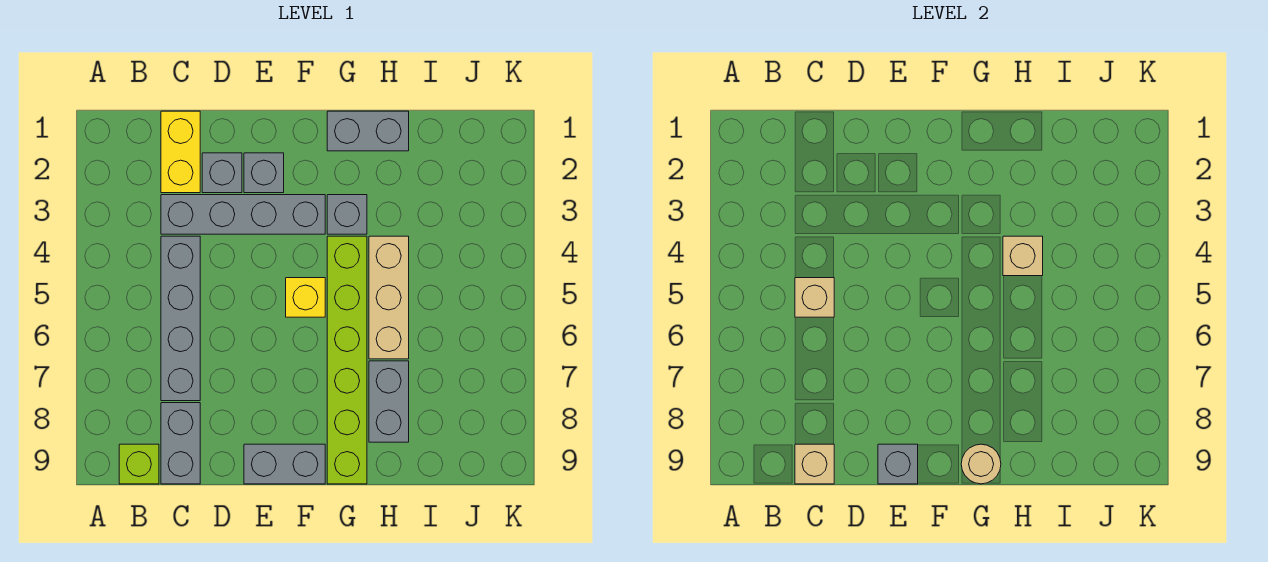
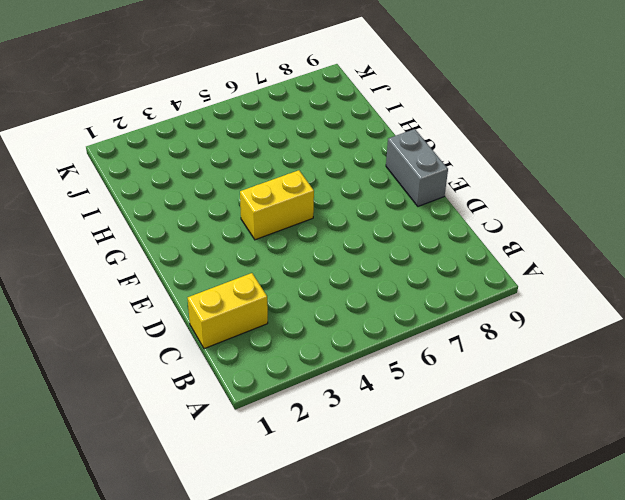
yellow brick F4:F5 level 1 -> yellow brick F5 level 1
none -> lime brick B9 level 1
none -> grey brick C3:F3 level 1
none -> grey brick C4:C7 level 1

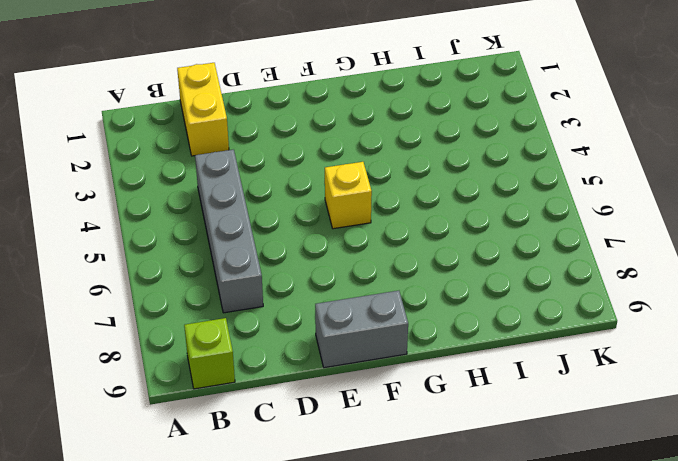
none -> grey brick C3:F3 level 1
none -> grey brick C8:C9 level 1
none -> grey brick D2 level 1

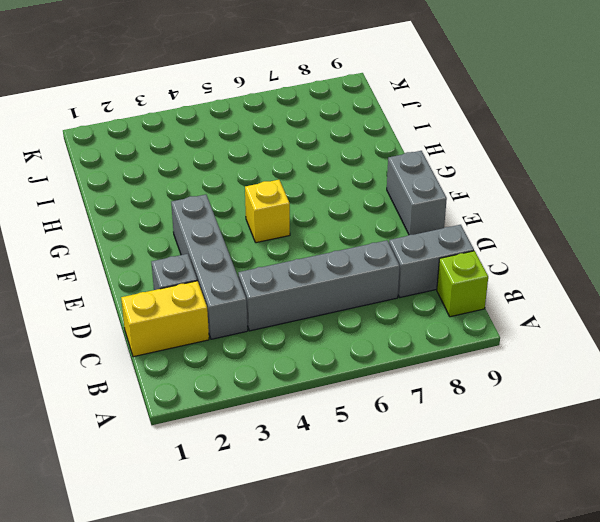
none -> grey brick E2 level 1
none -> grey brick G1:H1 level 1
none -> grey brick G3 level 1

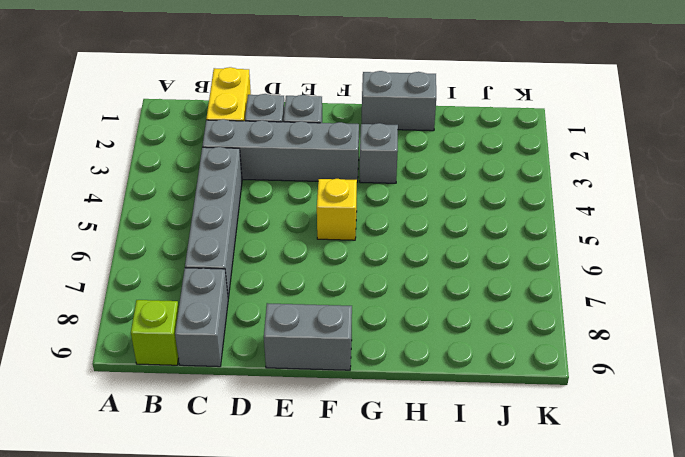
none -> lime brick G4:G9 level 1
none -> tan brick H4:H6 level 1
none -> grey brick H7:H8 level 1

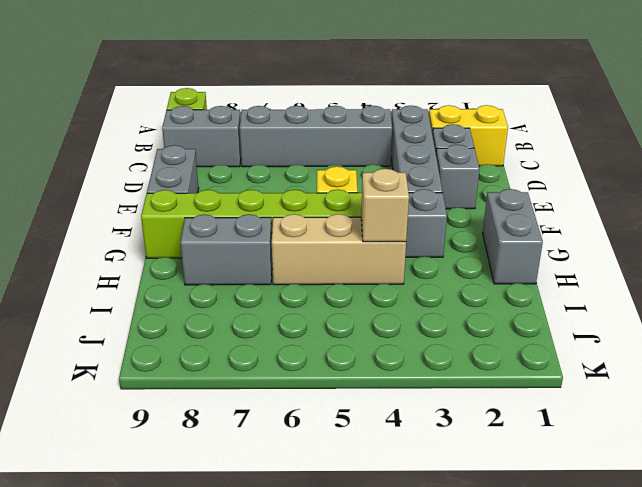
none -> tan brick C5 level 2
none -> tan brick C9 level 2
none -> grey brick E9 level 2

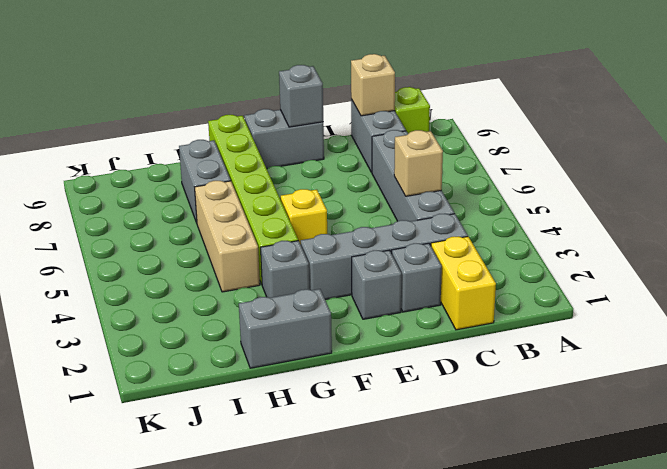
none -> tan round brick G9 level 2
none -> tan brick H4 level 2

